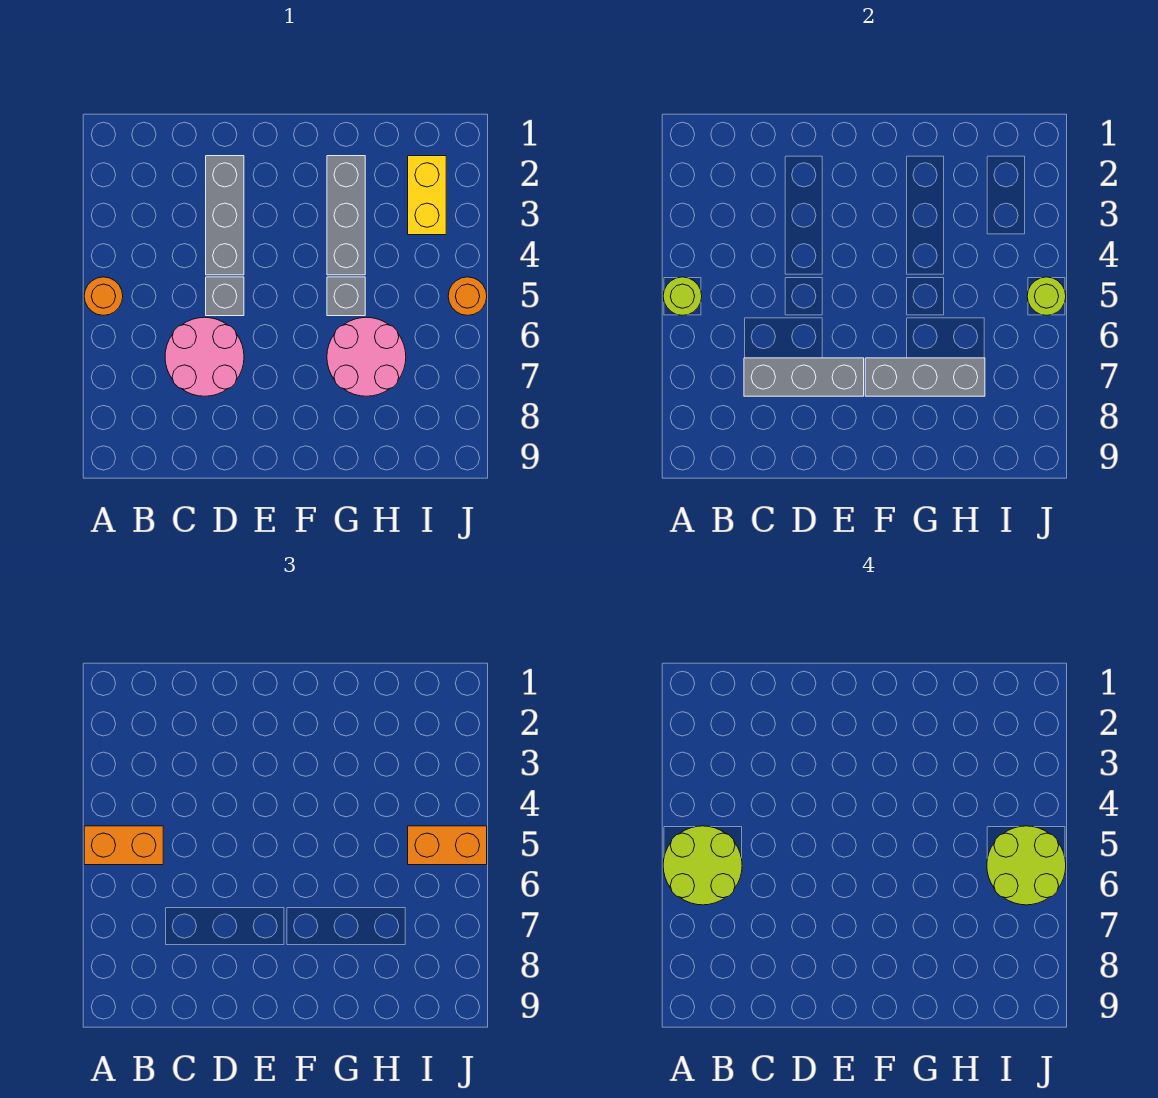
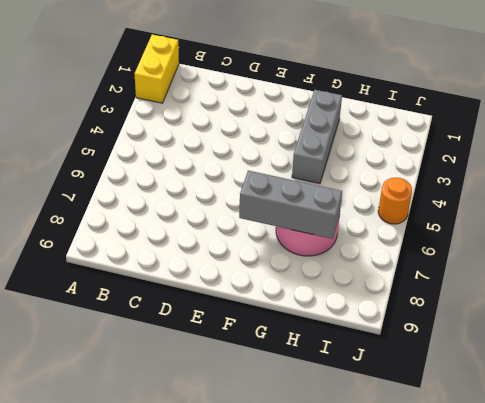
yellow brick A1:A2 level 1 -> yellow brick I2:I3 level 1
none -> orange round brick A5 level 1
none -> pink round brick C6:D7 level 1
none -> grey brick D2:D4 level 1

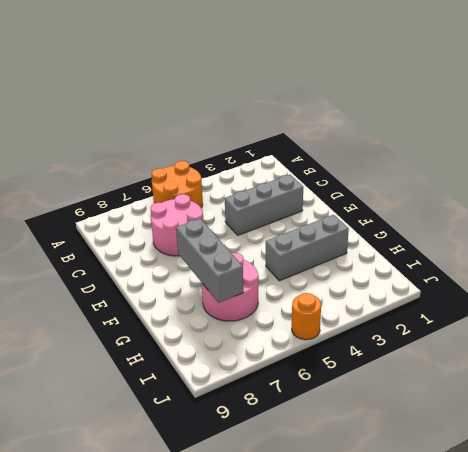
orange round brick A5:B6 level 1 -> orange round brick A5 level 1
none -> grey brick D5 level 1
none -> grey brick G5 level 1
none -> yellow brick I2:I3 level 1

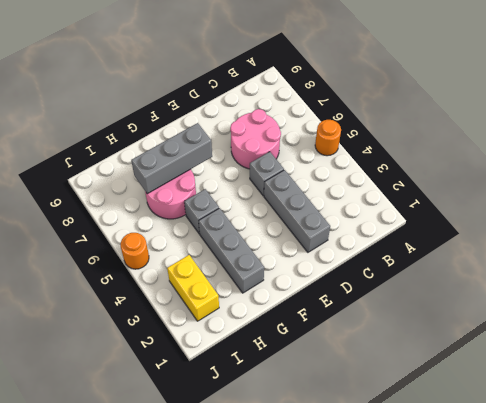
none -> lime round brick A5 level 2
none -> grey brick C7:E7 level 2
none -> lime round brick J5 level 2

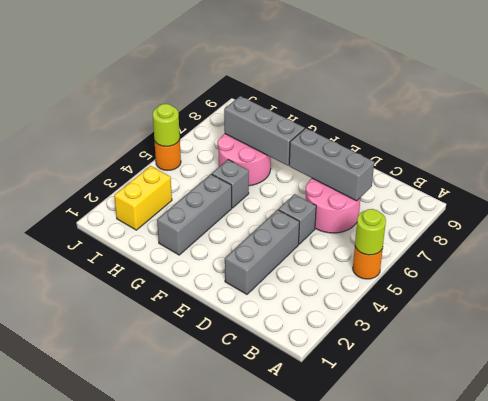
none -> orange brick A5:B5 level 3
none -> orange brick I5:J5 level 3
none -> lime round brick A5:B6 level 4

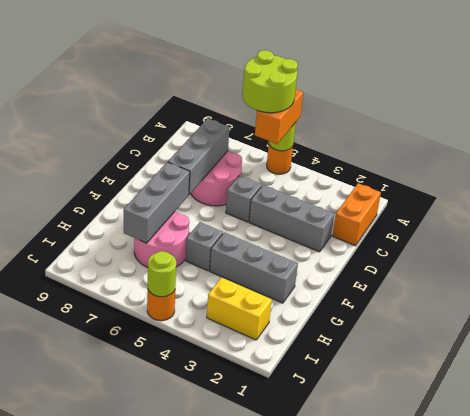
orange brick B1:C1 level 1 -> orange brick I5:J5 level 3
none -> lime round brick I5:J6 level 4

